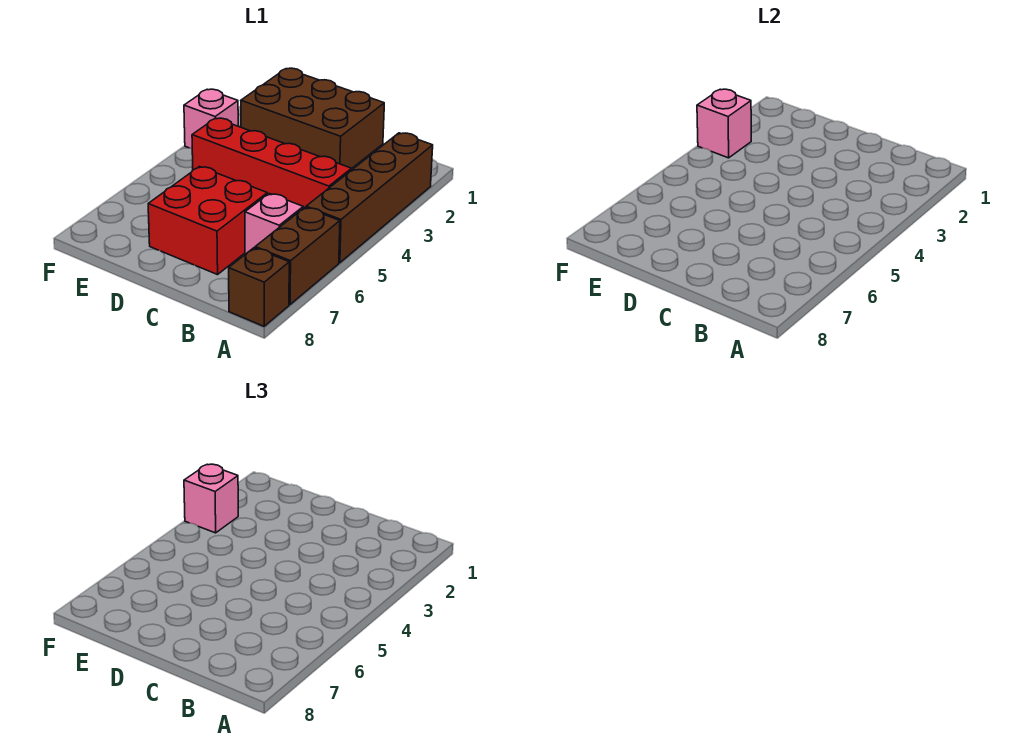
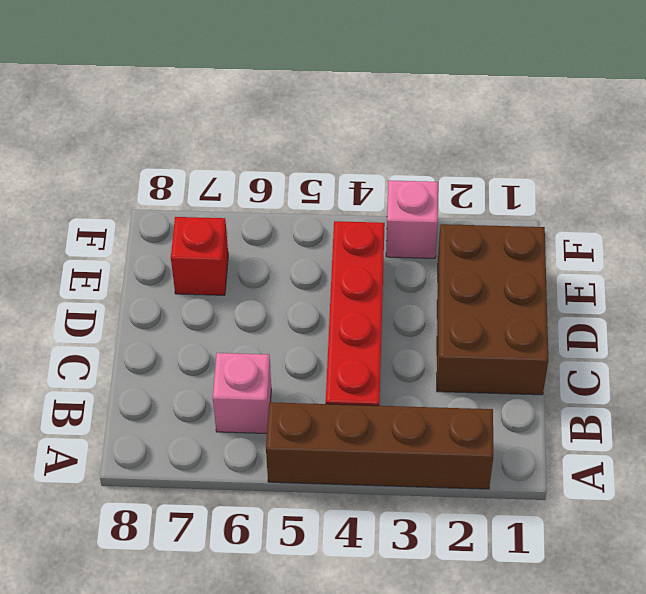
red brick E7 level 1 -> none
none -> brown brick A6:A7 level 1
none -> brown brick A8 level 1

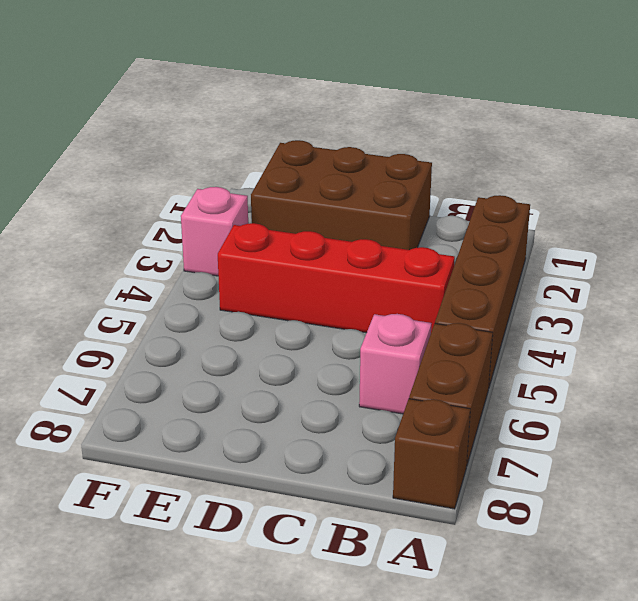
none -> red brick C6:D7 level 1
none -> pink brick F3 level 2

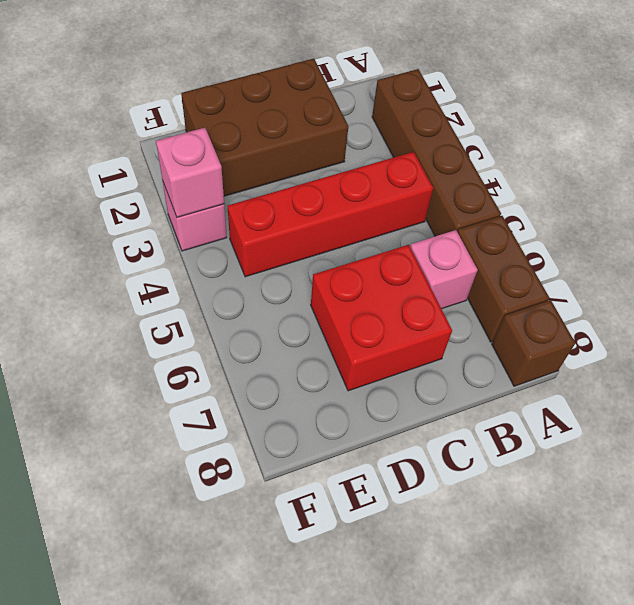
none -> pink brick F3 level 3

